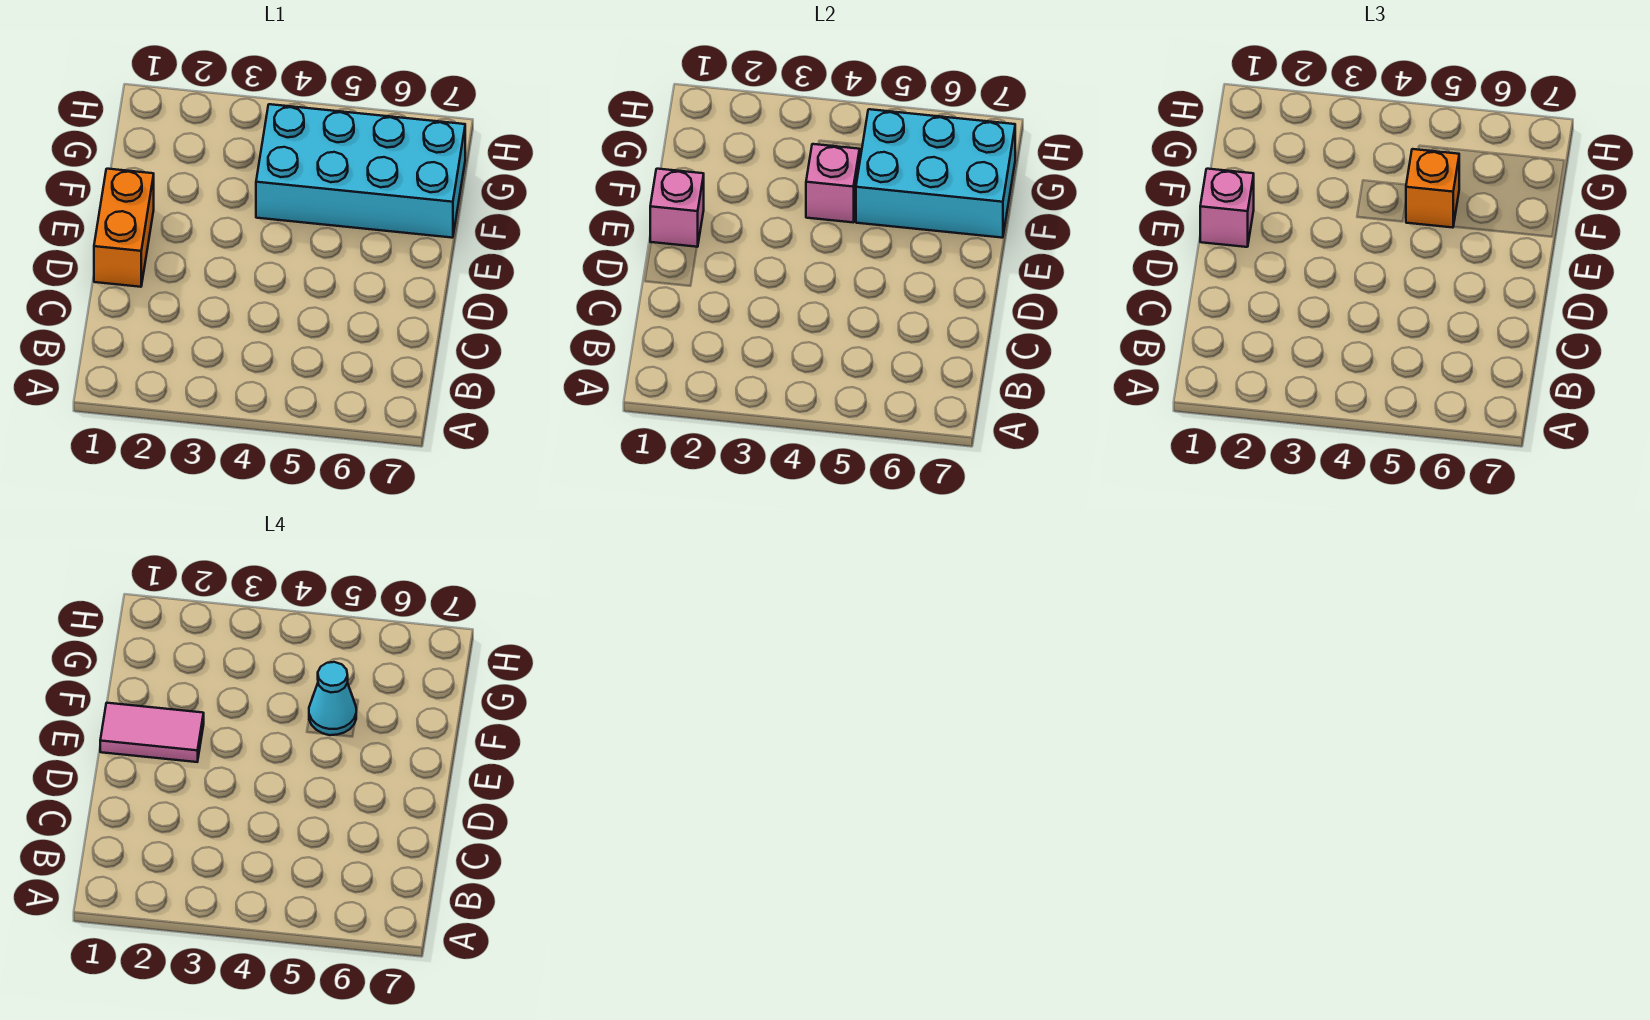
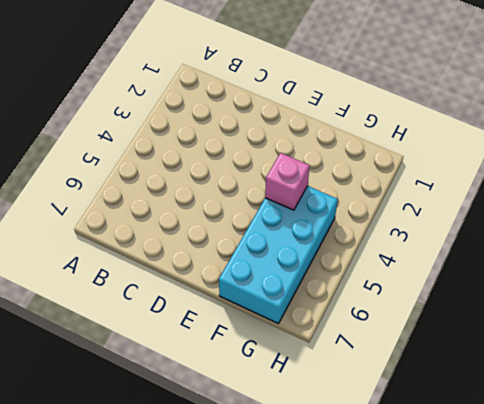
none -> orange brick D1:E1 level 1
none -> pink brick E1 level 2

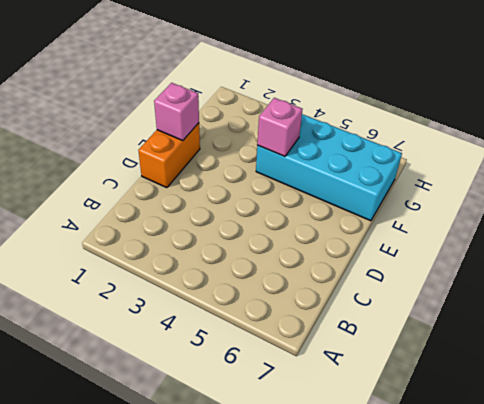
none -> cyan brick F5:G7 level 2
none -> pink brick E1 level 3

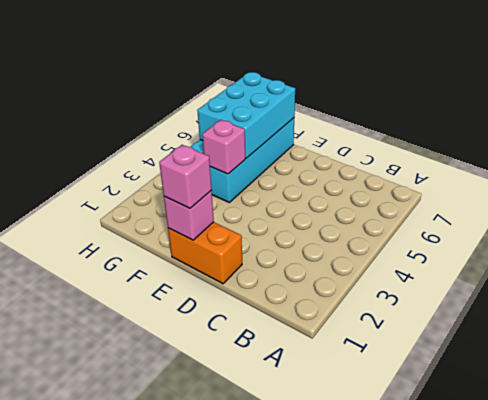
none -> orange brick F5 level 3
none -> pink tile E1:E2 level 4

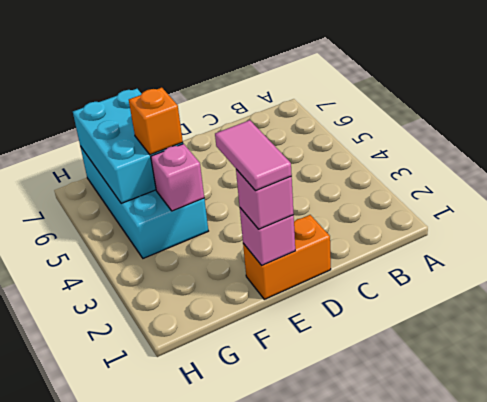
none -> cyan cone F5 level 4

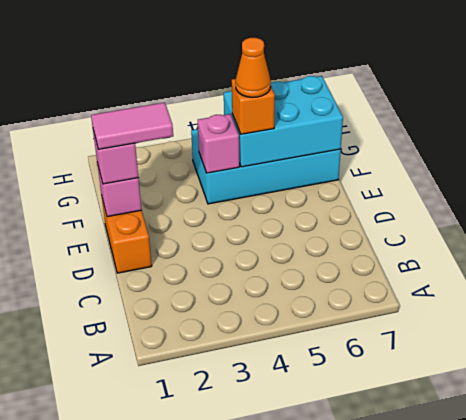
orange cone F5 level 4 -> cyan cone F5 level 4

